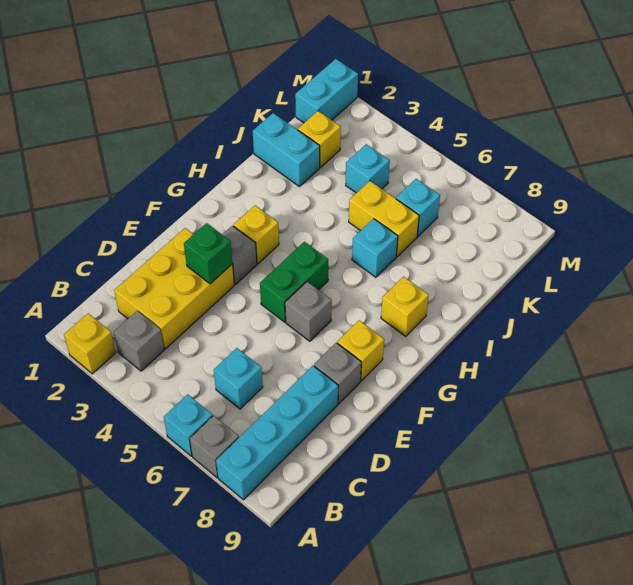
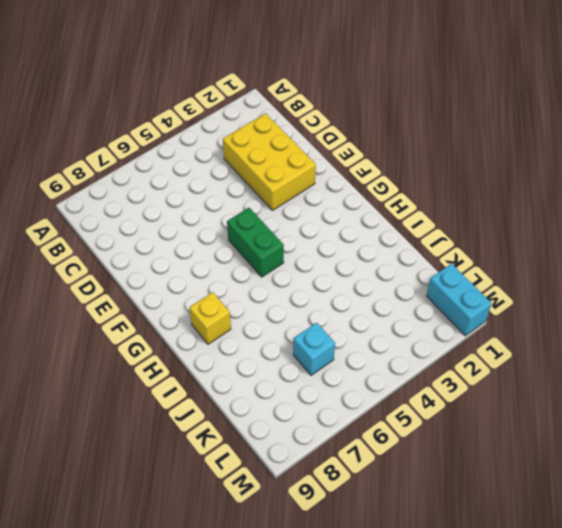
none -> yellow brick A2 level 1
none -> cyan brick A6 level 1
none -> grey brick A7 level 1

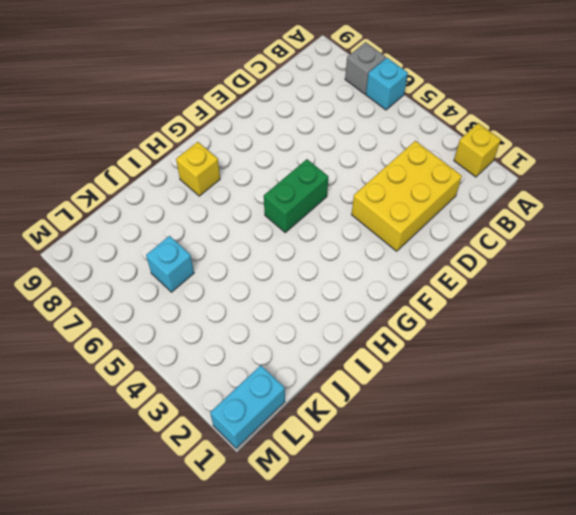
none -> cyan brick A8:D8 level 1
none -> grey brick B3 level 1
none -> cyan brick C6 level 1

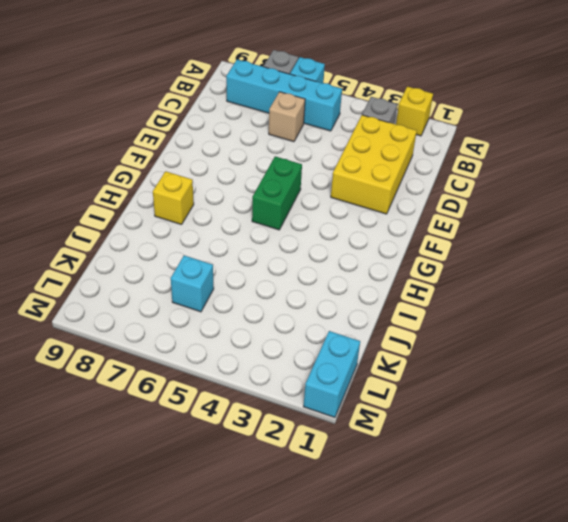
cyan brick B5:B8 level 1 -> cyan brick A8:D8 level 1
tan brick C6 level 1 -> cyan brick C6 level 1
none -> grey brick E8 level 1
none -> grey brick F3 level 1
none -> grey brick F6 level 1

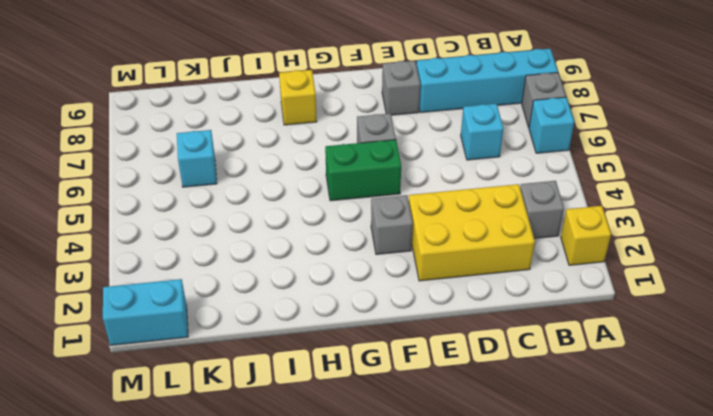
none -> yellow brick F8 level 1
none -> yellow brick G3 level 1
none -> cyan brick I6 level 1

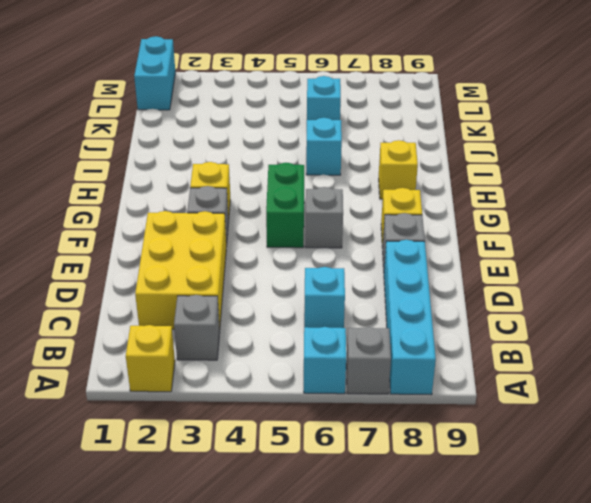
none -> cyan brick J1:J2 level 1
none -> yellow brick J5:J6 level 1
none -> yellow brick K2 level 1

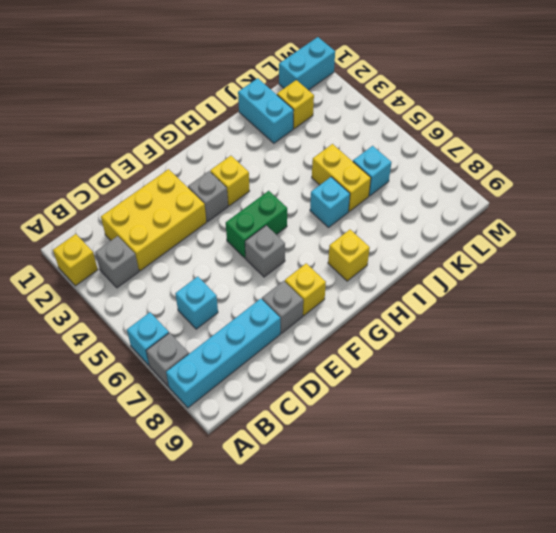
none -> cyan brick K4 level 1
none -> green brick E3 level 2

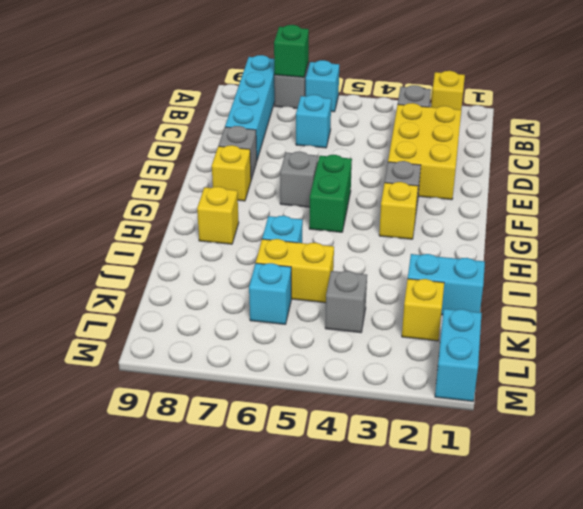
green brick A7 level 2 -> green brick E3 level 2
grey brick K4 level 1 -> cyan brick K4 level 1

